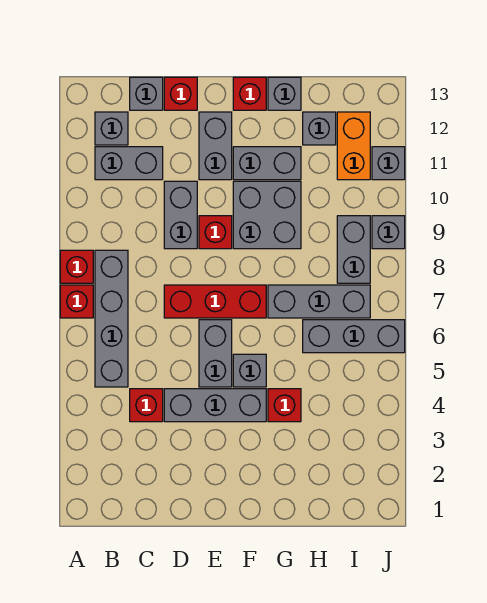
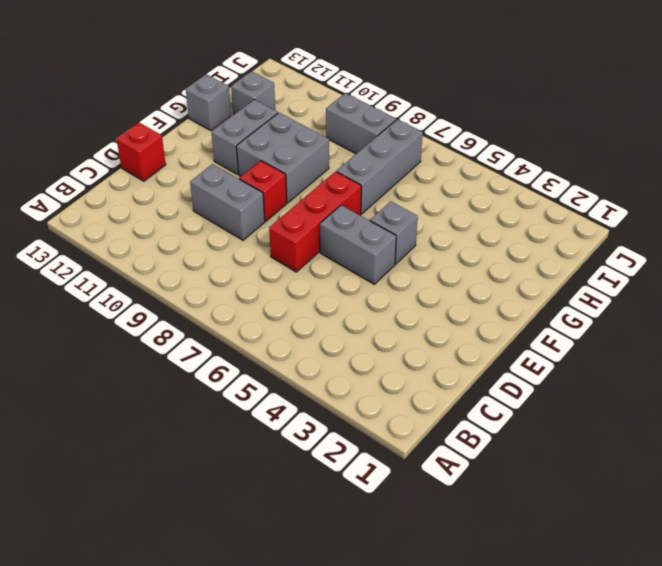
none -> red brick A7 level 1
none -> red brick A8 level 1
none -> grey brick B5:B8 level 1

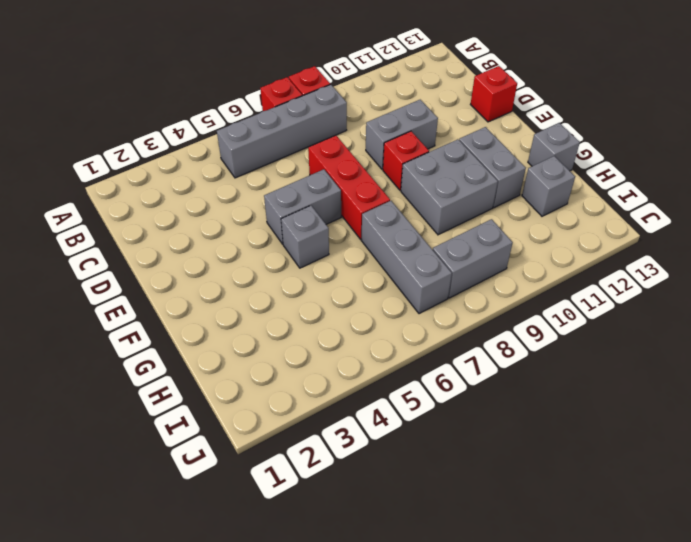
none -> grey brick B11:C11 level 1
none -> grey brick B12 level 1
none -> red brick C4 level 1

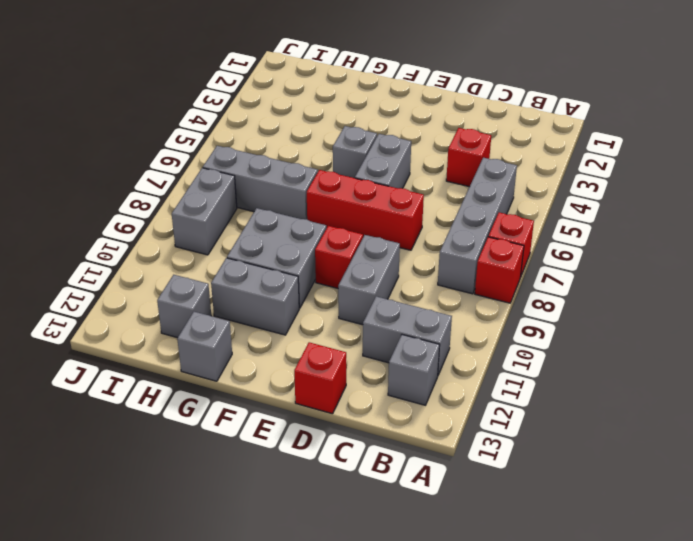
none -> grey brick C13 level 1
none -> grey brick D4:F4 level 1
none -> grey brick E11:E12 level 1

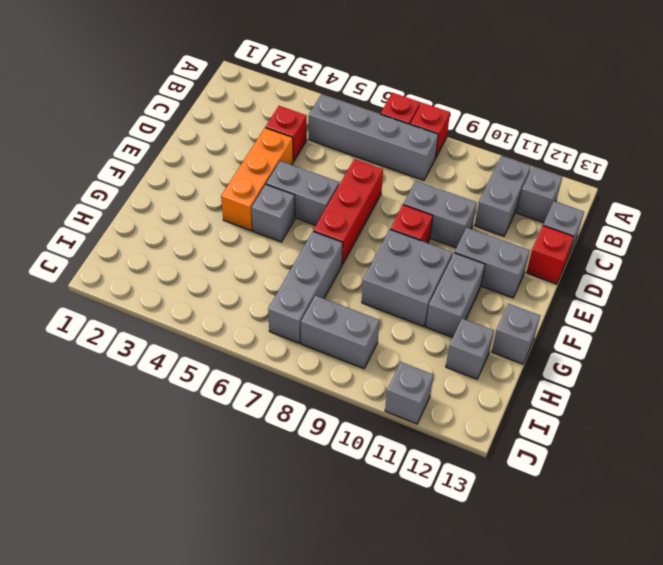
orange brick D4:F4 level 1 -> grey brick D4:F4 level 1
none -> red brick F13 level 1
none -> red brick G4 level 1
none -> grey brick H6:J6 level 1

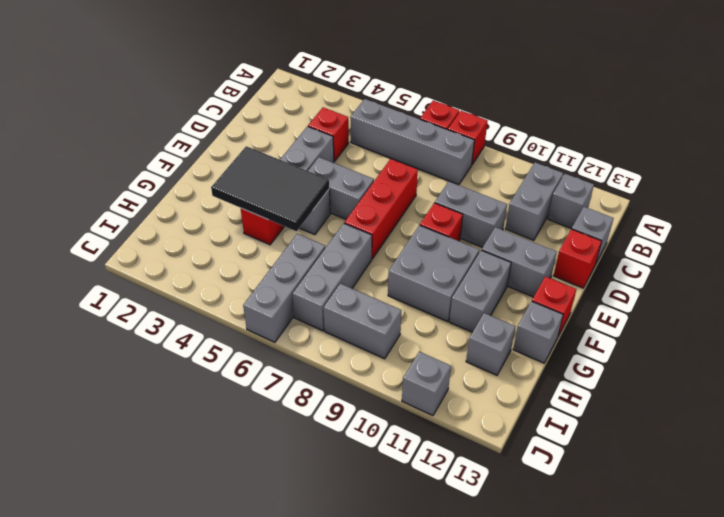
black tile F3:G5 level 2 -> none
none -> orange brick I11:I12 level 1
none -> grey brick J9 level 1

